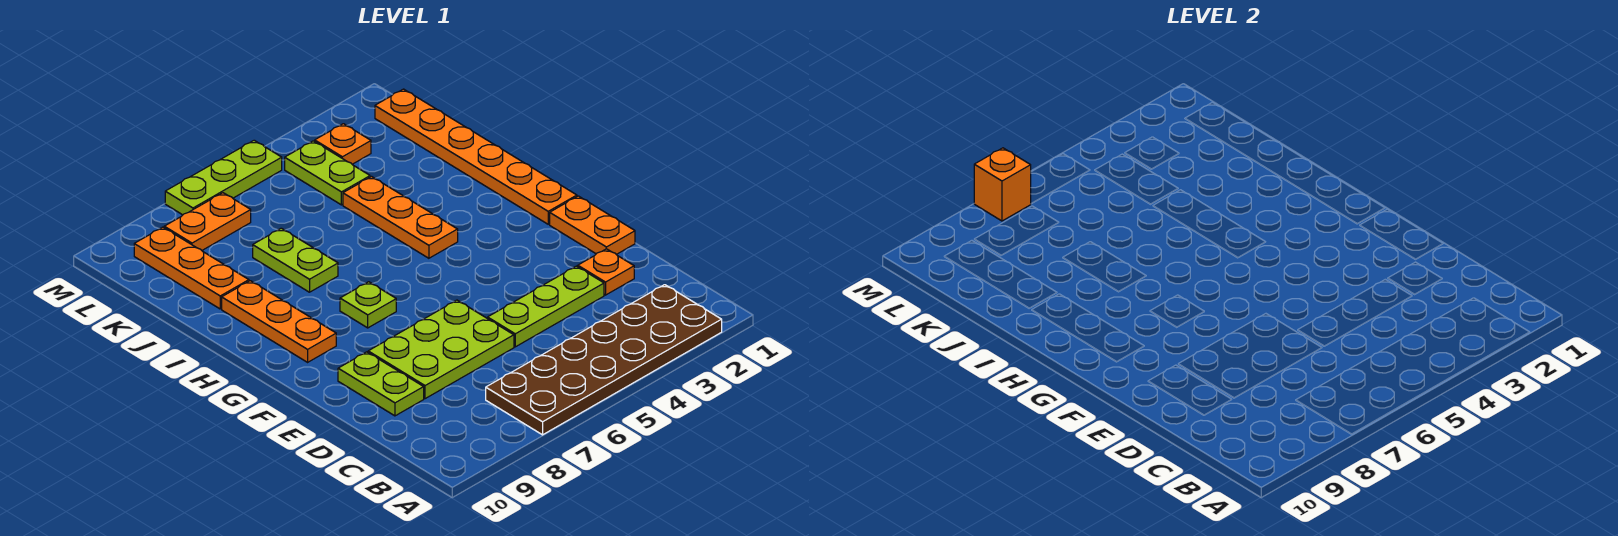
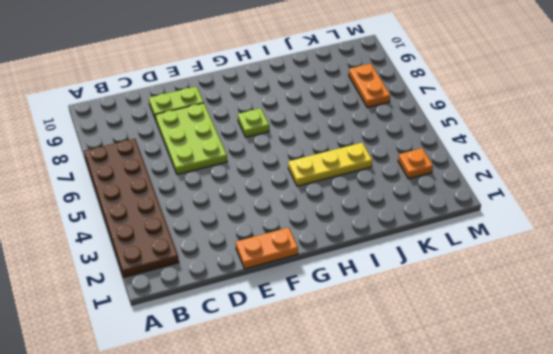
yellow plate H4:J4 level 1 -> orange plate H4:J4 level 1
none -> orange plate D2 level 1
none -> lime plate D3:D5 level 1
none -> orange plate G1:L1 level 1

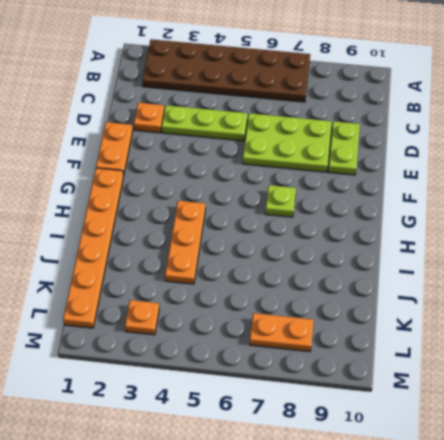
none -> orange plate G9:I9 level 1
none -> lime plate I7:J7 level 1
none -> orange plate J9:L9 level 1

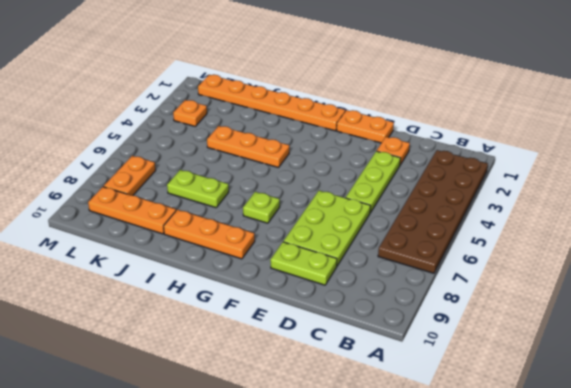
none -> lime plate K4:L4 level 1
none -> lime plate M5:M7 level 1
none -> orange brick M7 level 2

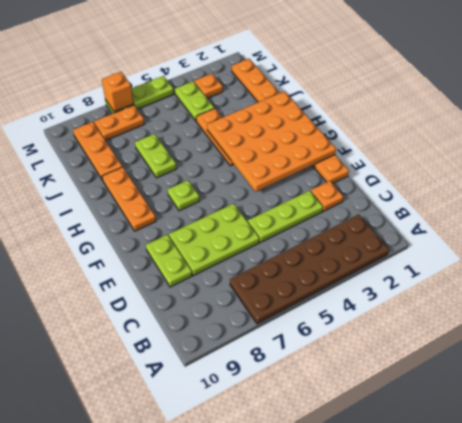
orange plate F1:I4 level 2 -> none

